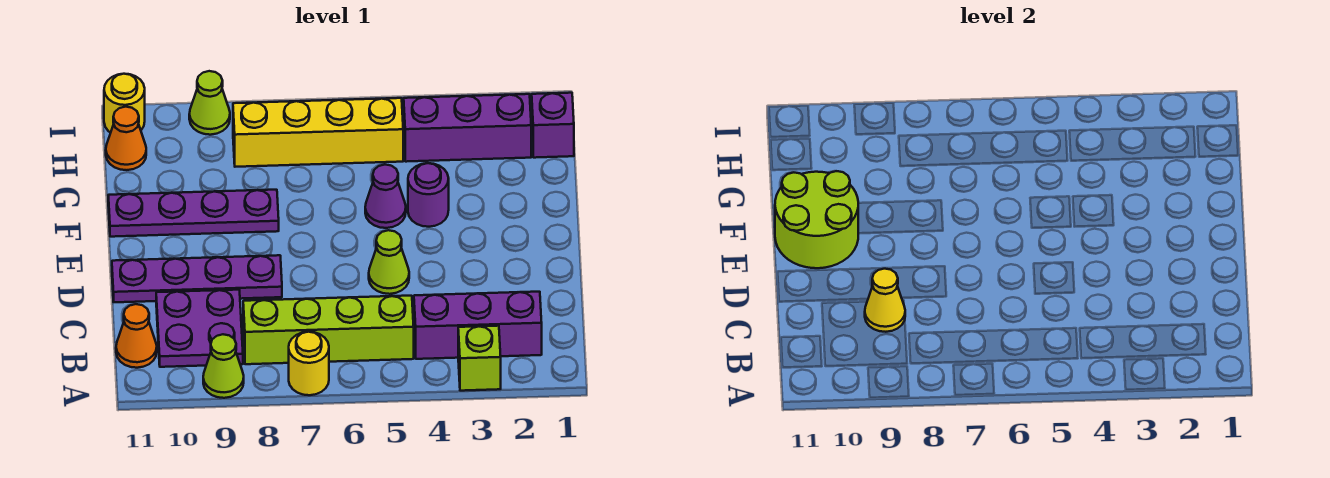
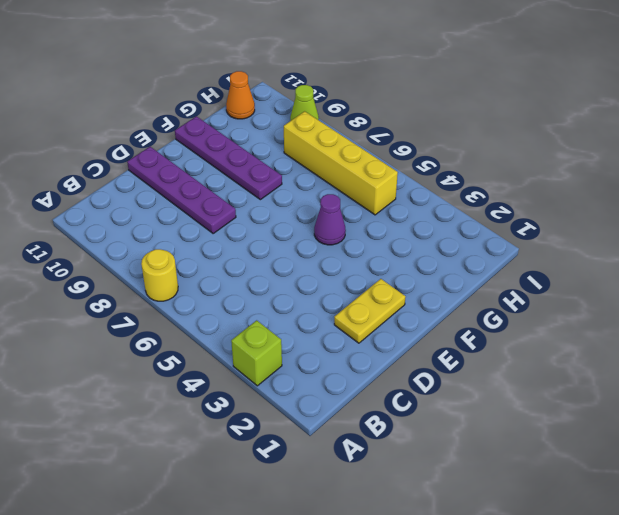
yellow plate D2:E2 level 1 -> none
none -> lime cone A9 level 1
none -> purple brick B2:B4 level 1
none -> lime brick B5:B8 level 1

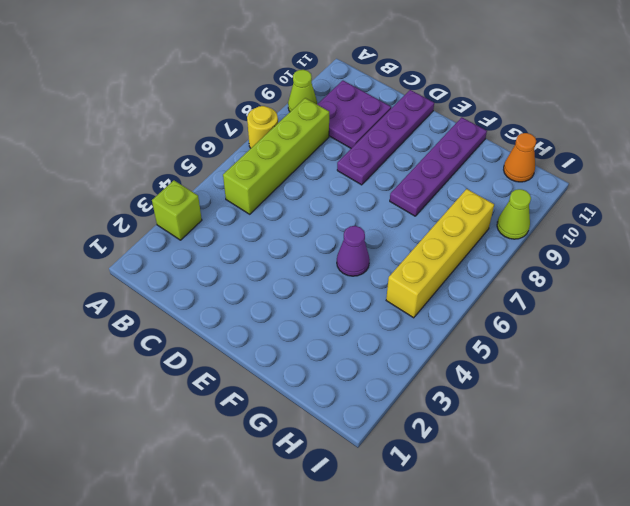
none -> purple brick B2:B4 level 1
none -> orange cone B11 level 1
none -> lime cone D5 level 1

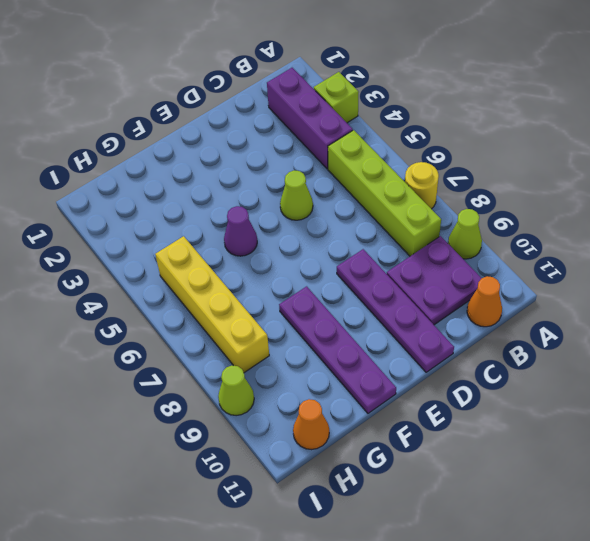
none -> purple round brick F4 level 1
none -> purple brick H1 level 1
none -> purple brick H2:H4 level 1

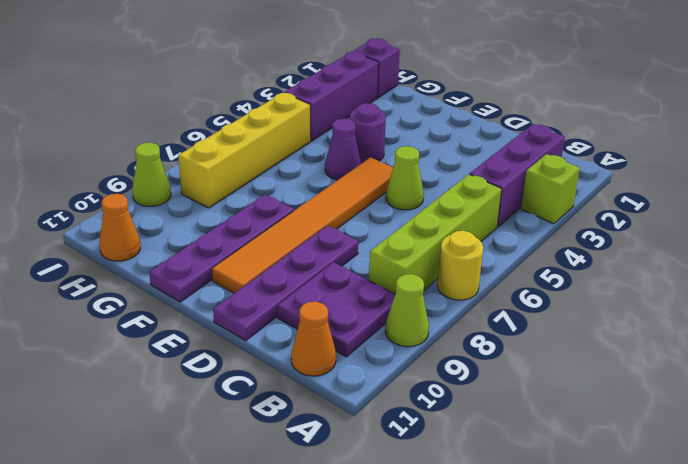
orange tile E5:E10 level 1 -> none
none -> yellow round brick I11 level 1
none -> yellow cone C9 level 2
none -> lime round brick E10:F11 level 2

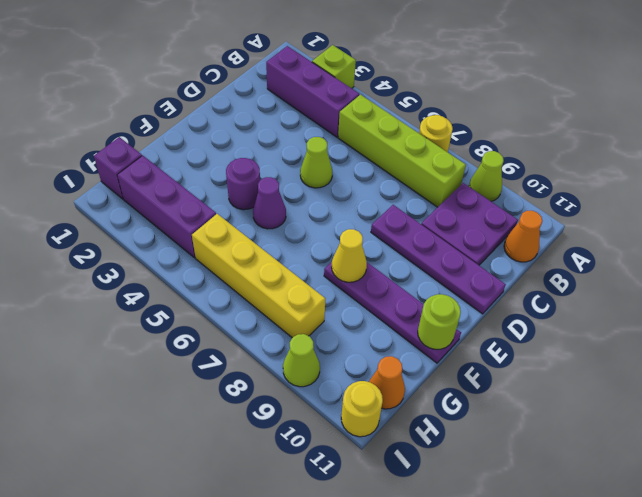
yellow cone F8 level 2 -> yellow cone C9 level 2
lime round brick F11 level 2 -> lime round brick E10:F11 level 2

